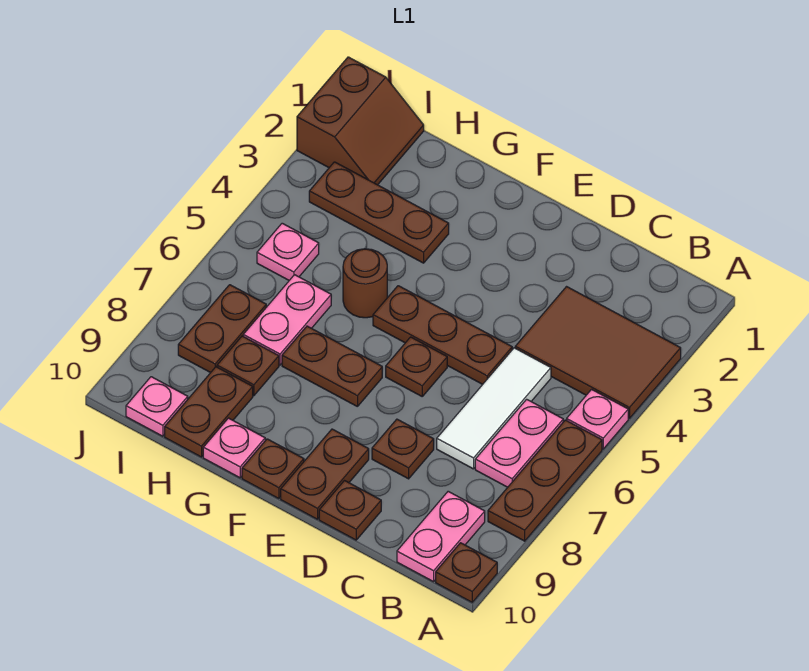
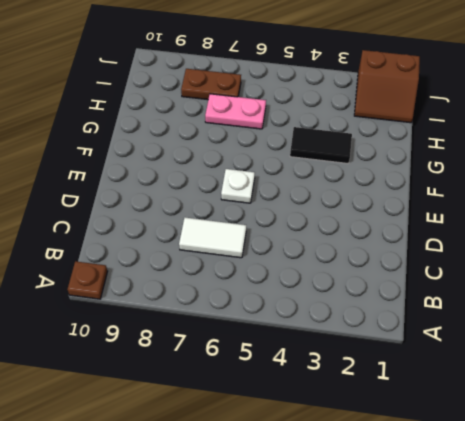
white tile C6:C7 level 1 -> white tile C5:C7 level 1
white plate E6 level 1 -> brown plate E6 level 1
black tile G3:G4 level 1 -> brown plate G3:I3 level 1
none -> brown tile A3:C4 level 1
none -> pink plate A5 level 1
none -> brown plate A6:A8 level 1

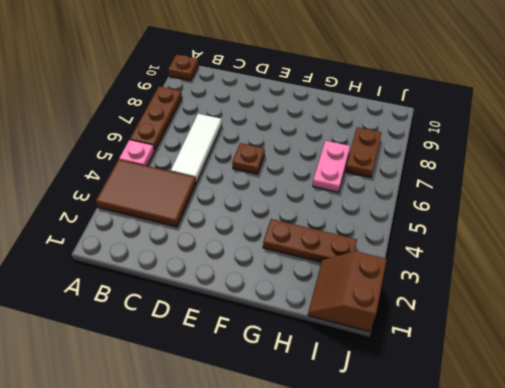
none -> pink plate B6:B7 level 1
none -> pink plate B9:B10 level 1
none -> brown plate D5:F5 level 1

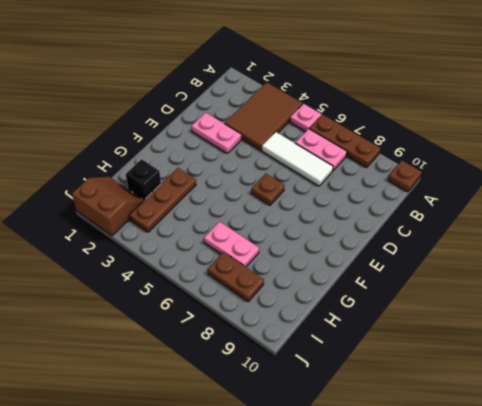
pink plate D2:D3 level 1 -> pink plate B9:B10 level 1
black brick H2 level 1 -> none
none -> brown plate D5:F5 level 1
none -> brown plate D8 level 1
none -> brown plate D10 level 1

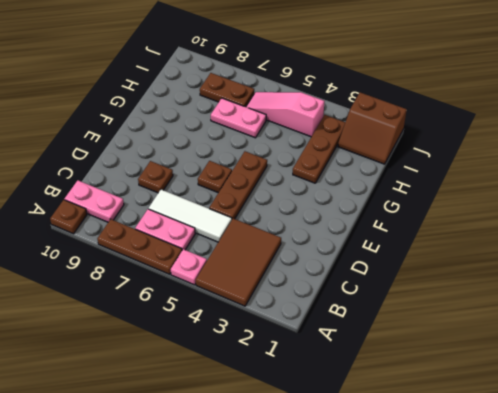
pink slope I4:I6 level 1 top 4 -> pink plate I5 level 1
none -> brown plate D10 level 1
none -> brown plate E9:E10 level 1
none -> brown plate F7:G7 level 1

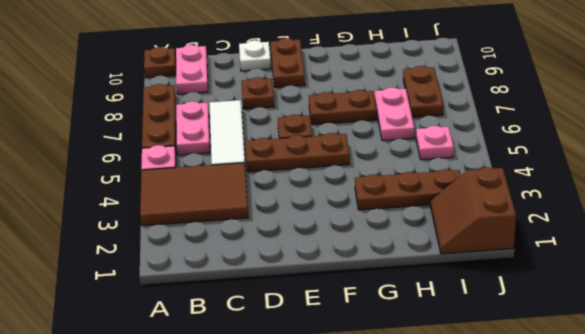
white plate D10 level 1 -> brown plate D10 level 1
none -> brown plate F10 level 1
none -> brown round brick G5 level 1
none -> pink plate G10 level 1

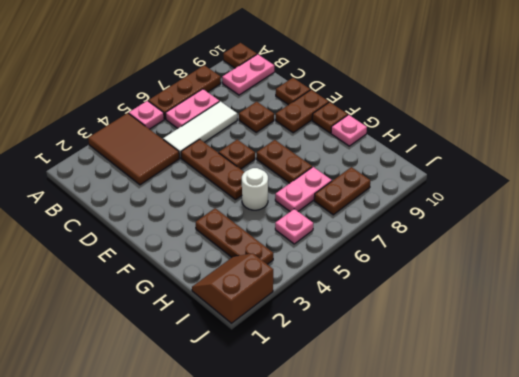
white round brick G5 level 1 -> brown round brick G5 level 1
none -> brown plate H8 level 1
none -> brown plate H9:H10 level 1
none -> pink plate I10 level 1

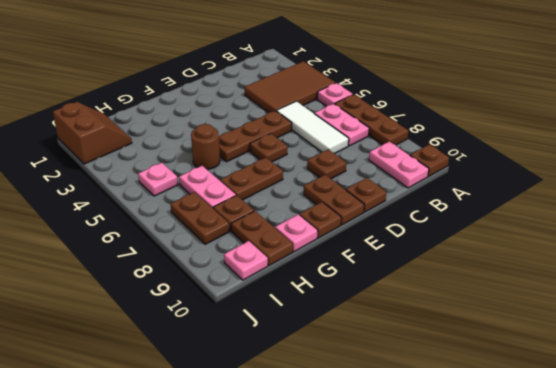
none -> brown plate G3:I3 level 1

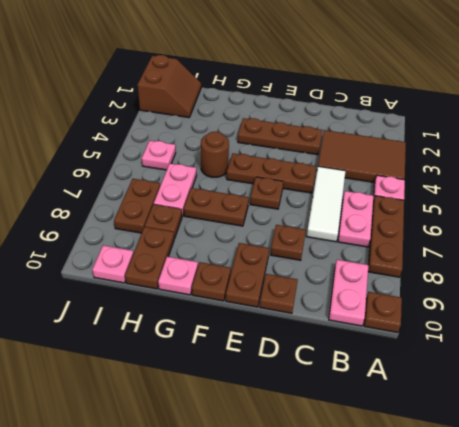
brown plate D3:F3 level 1 -> brown plate G3:I3 level 1

